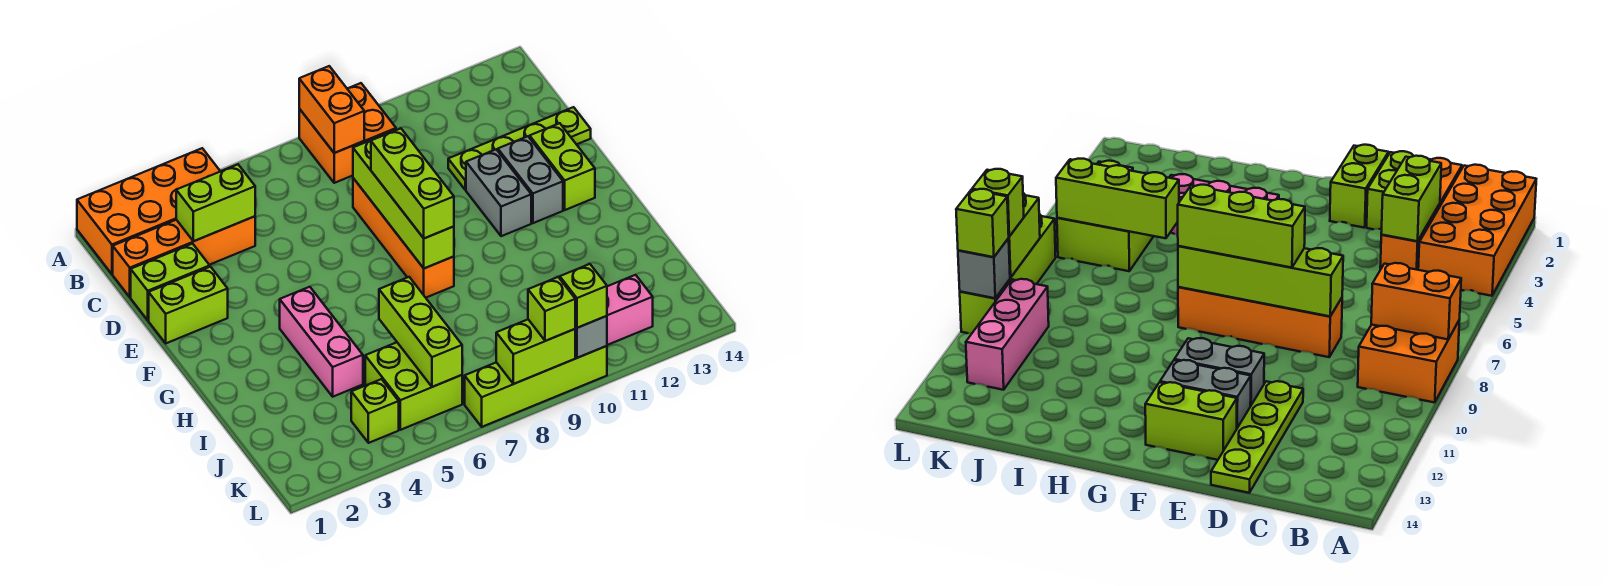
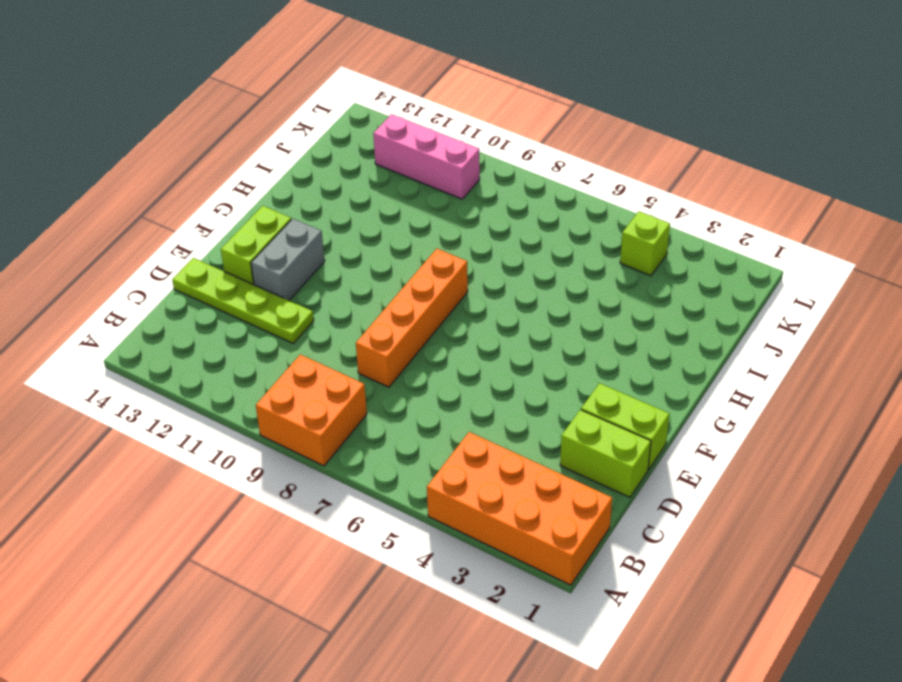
none -> orange brick C1:C4 level 1
none -> grey brick E11:F11 level 1
none -> pink brick G4:I4 level 1

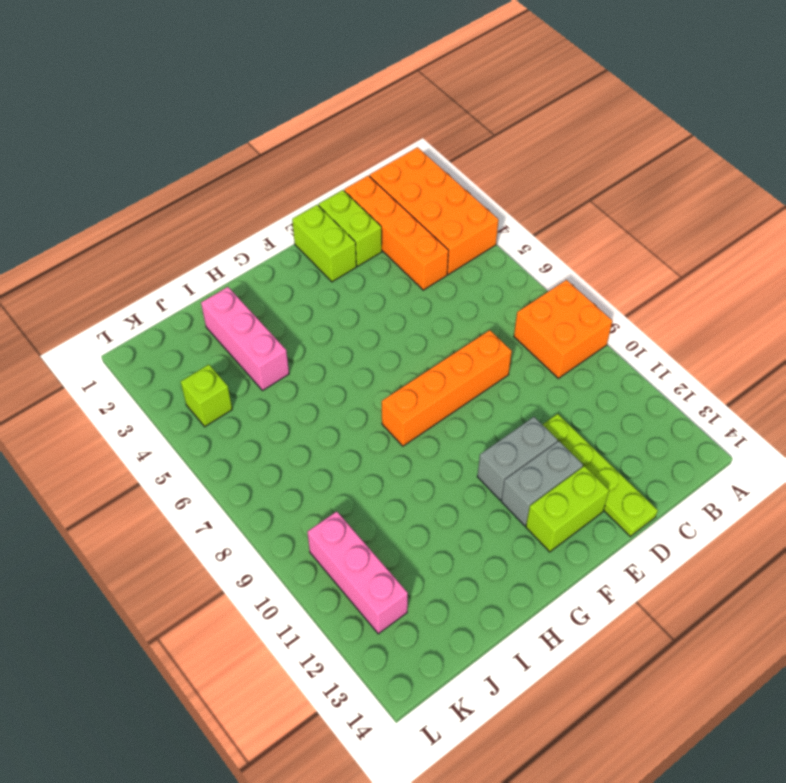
pink brick I2:I4 level 1 -> pink brick G4:I4 level 1
none -> lime brick J5:K6 level 1
none -> lime brick L7:L10 level 1
none -> orange brick A8:B8 level 2

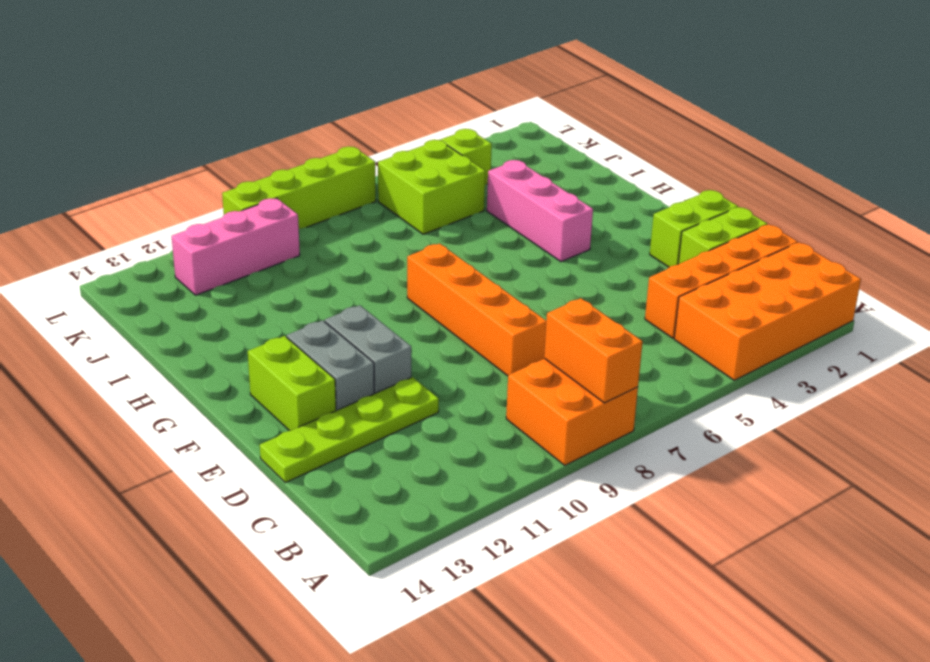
none -> lime brick C3:C4 level 2
none -> lime brick D8:G8 level 2
none -> lime brick I6:K6 level 2

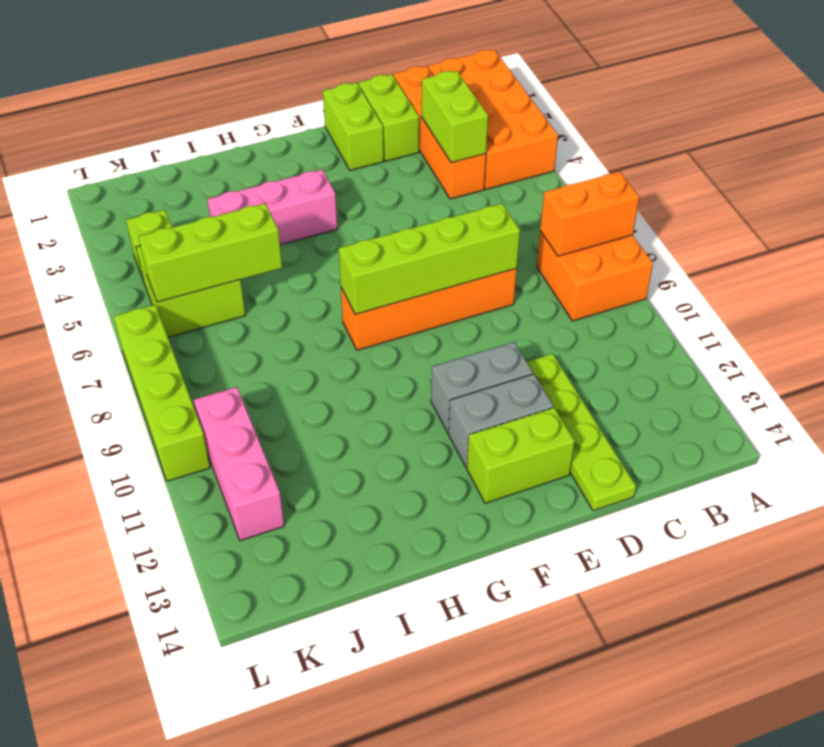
none -> lime brick L8:L9 level 2
none -> grey brick L10 level 2
none -> lime brick E8:G8 level 3

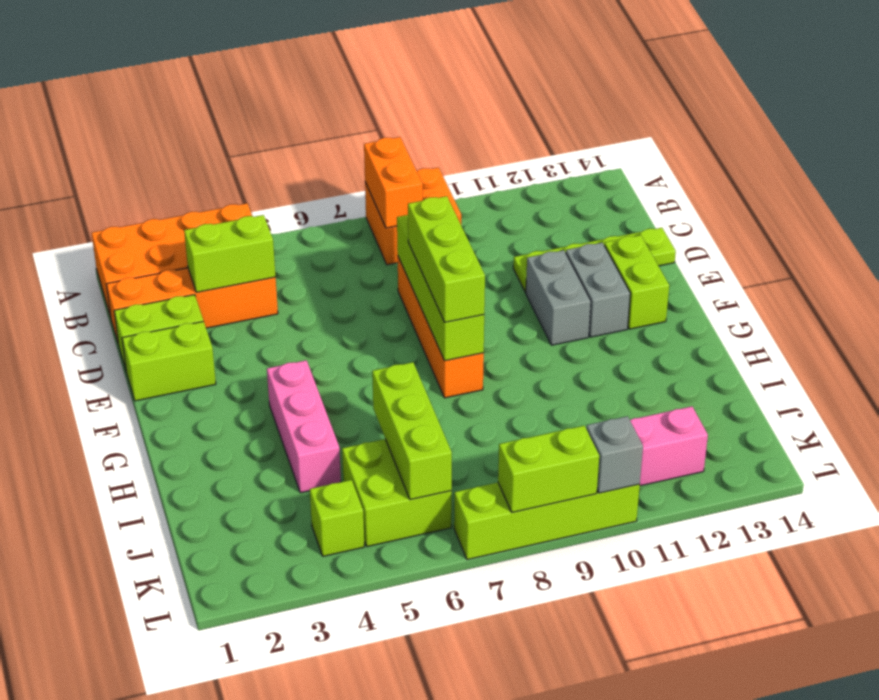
none -> lime brick L9 level 3
none -> lime brick L10 level 3

